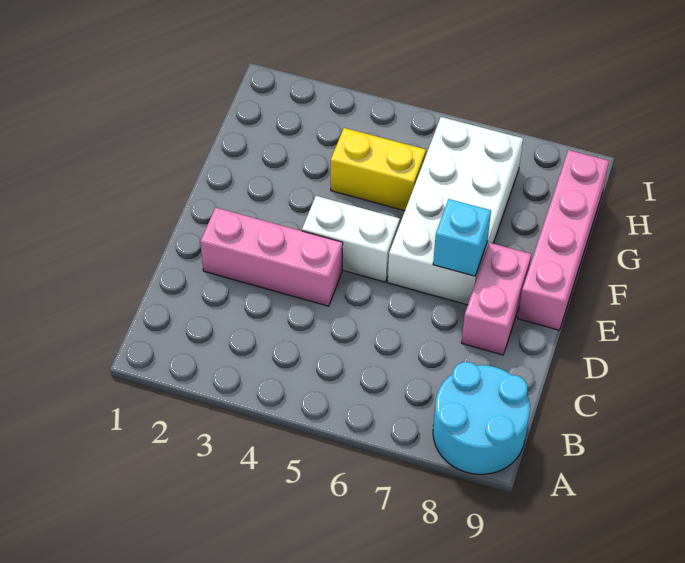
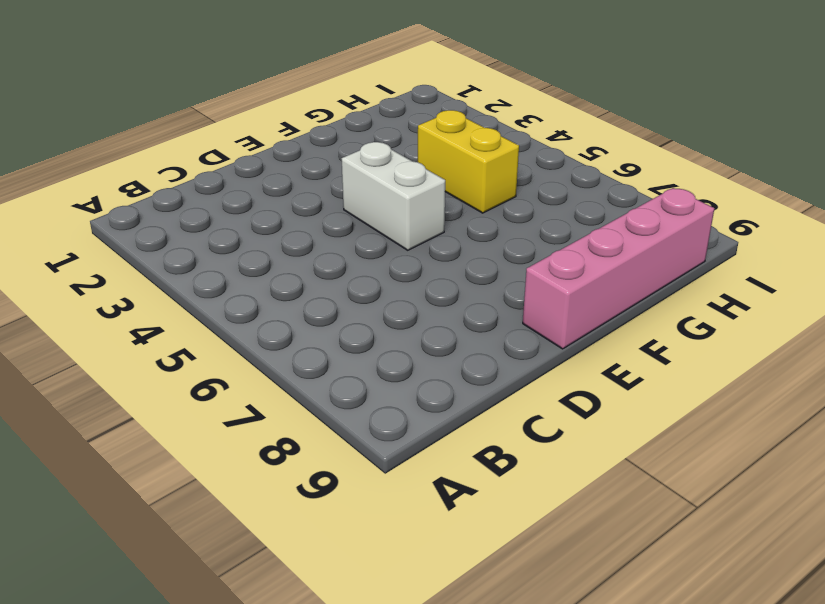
none -> cyan round brick A8:B9 level 1
none -> pink brick D2:D4 level 1

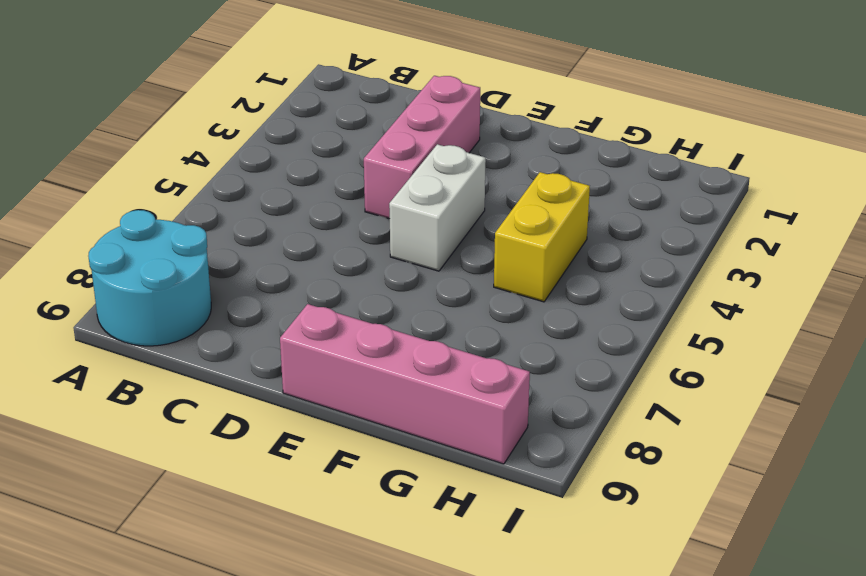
none -> pink brick D8:E8 level 1
none -> white brick E6:H7 level 1

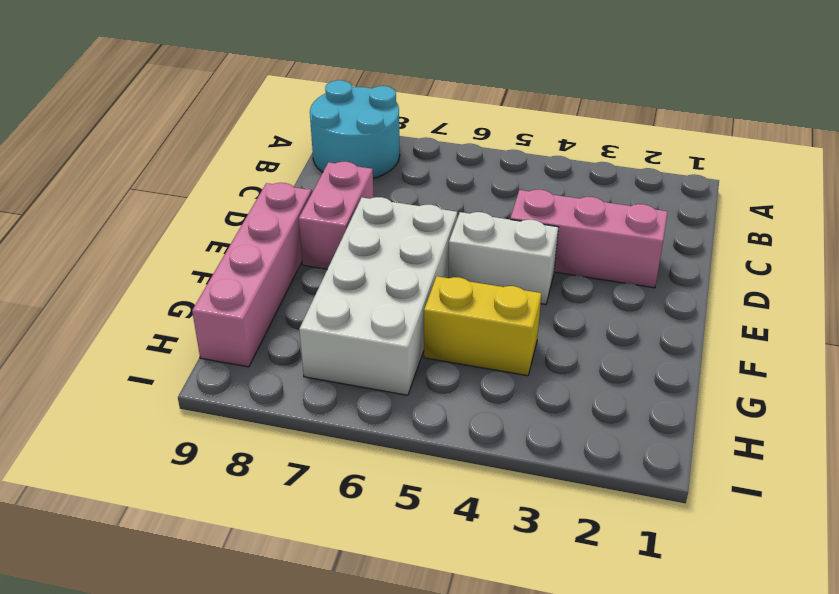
none -> cyan brick E7 level 2

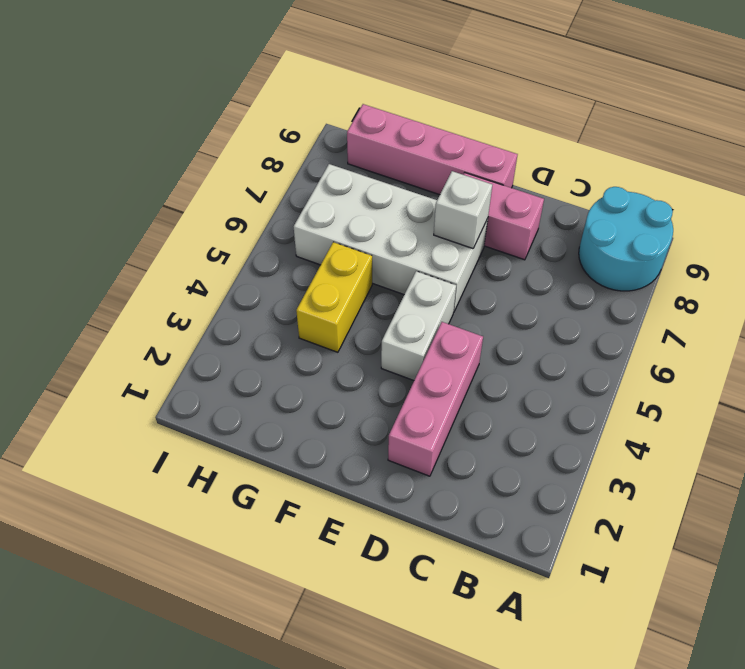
white brick E7 level 2 -> cyan brick E7 level 2

